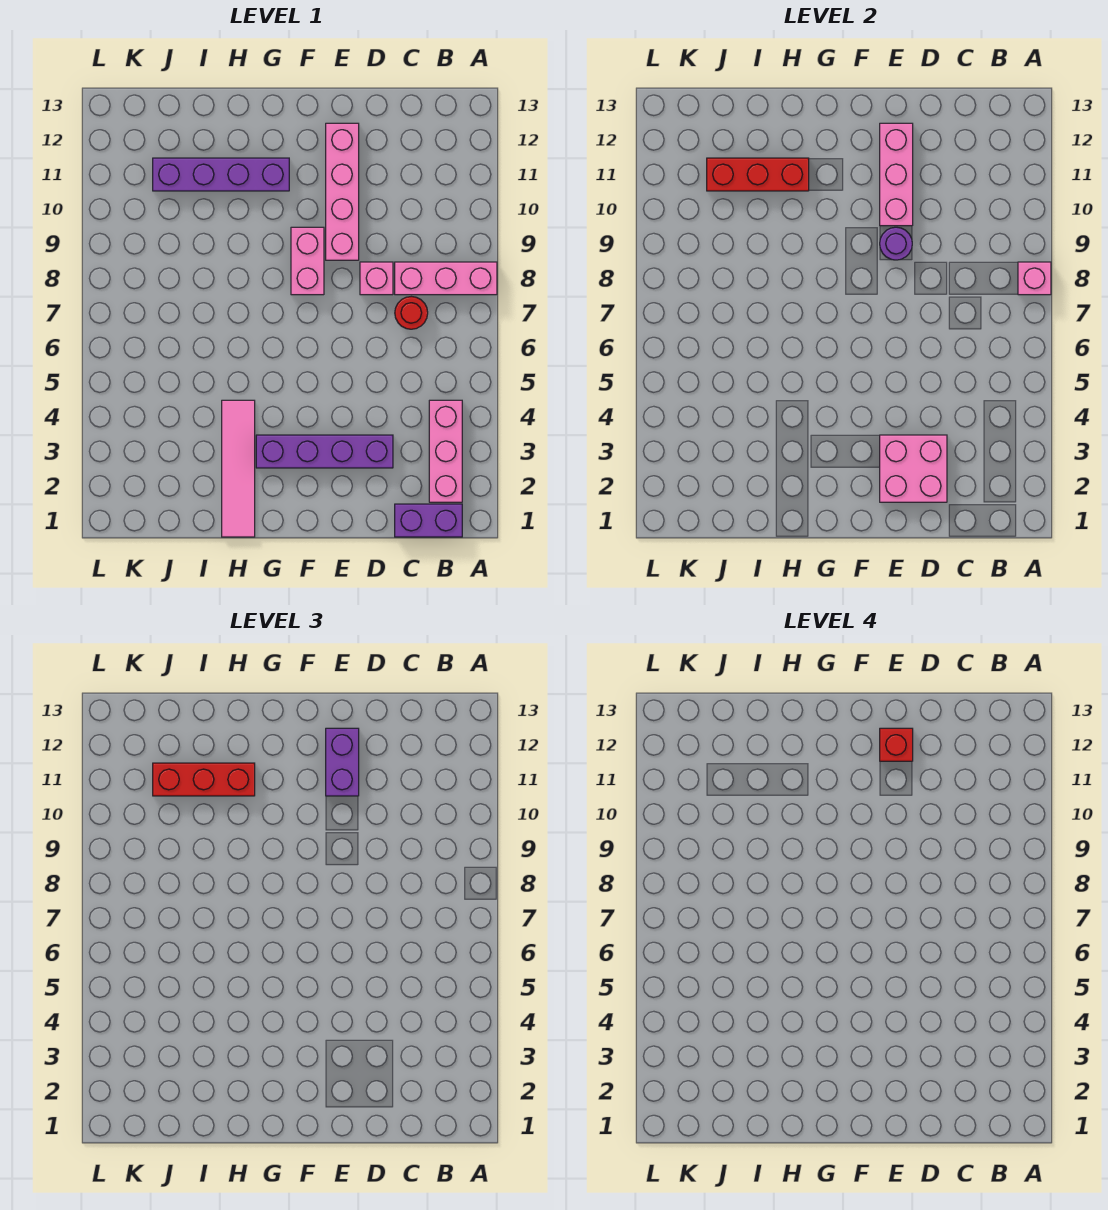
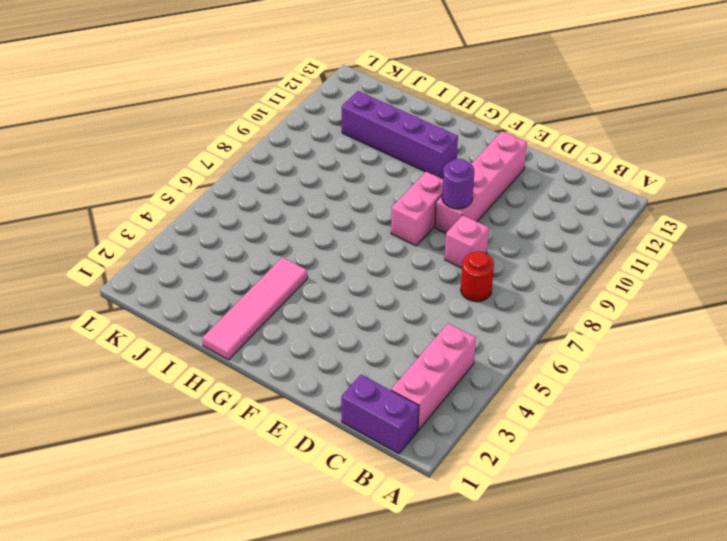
none -> pink brick A8:C8 level 1
none -> purple brick D3:G3 level 1
none -> pink brick A8 level 2

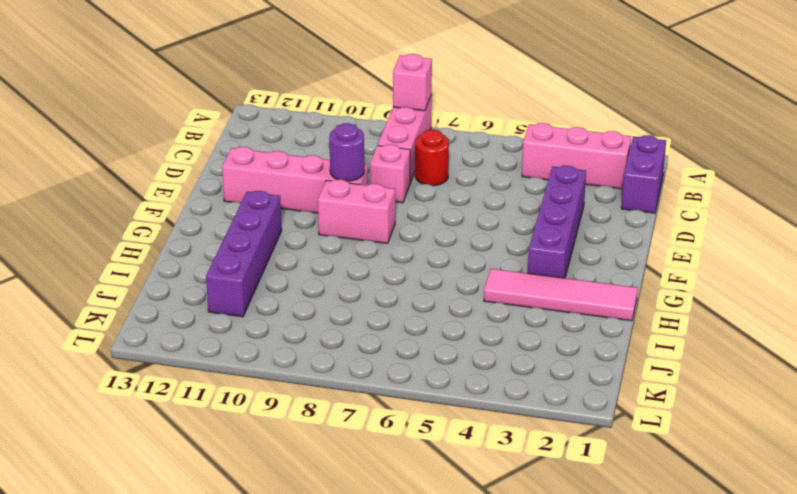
none -> pink brick D2:E3 level 2
none -> pink brick E10:E12 level 2
none -> red brick H11:J11 level 2

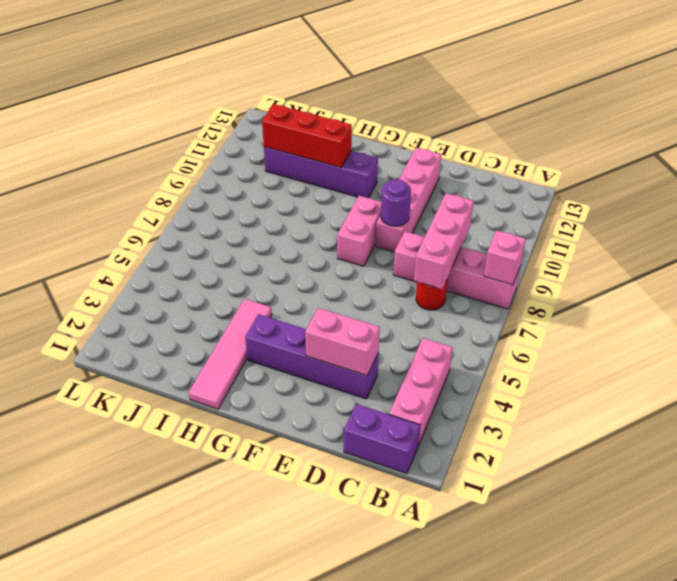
pink brick C7:C9 level 2 -> pink brick E10:E12 level 2
pink brick D3:E3 level 2 -> pink brick D2:E3 level 2
none -> purple brick E11:E12 level 3
none -> red brick H11:J11 level 3
none -> red brick E12 level 4

